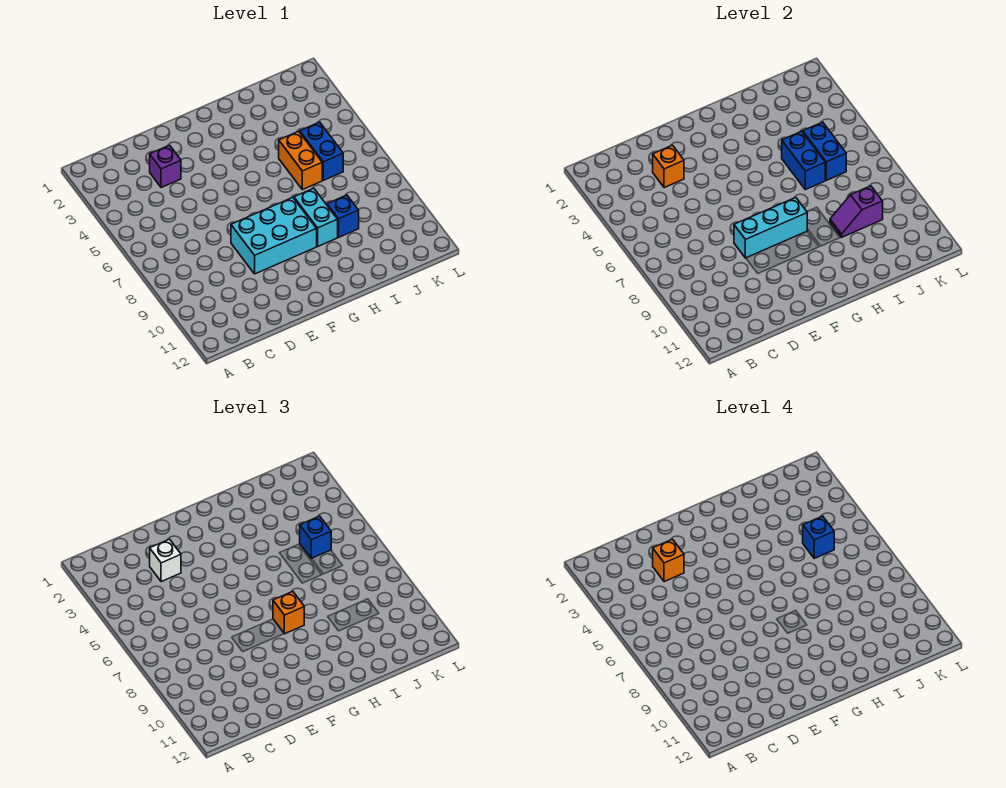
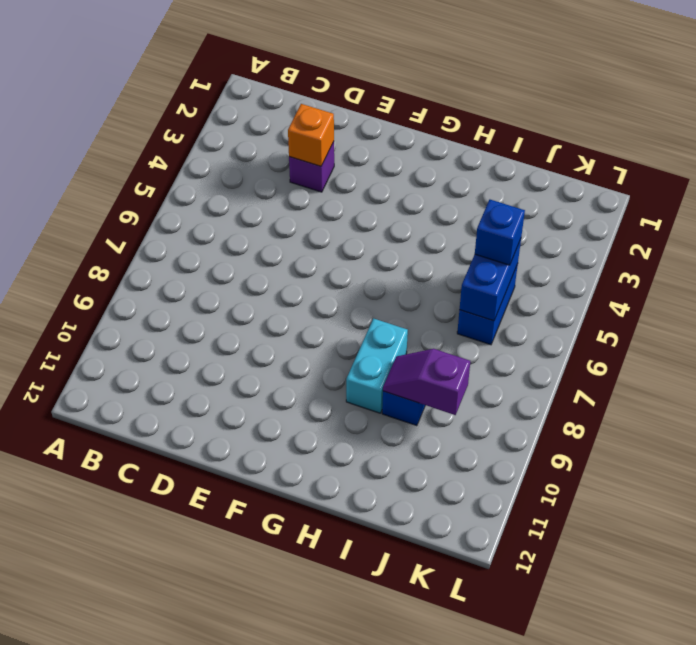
none -> cyan brick E8:G9 level 1
none -> orange brick I5:I6 level 1
none -> cyan brick E8:G8 level 2

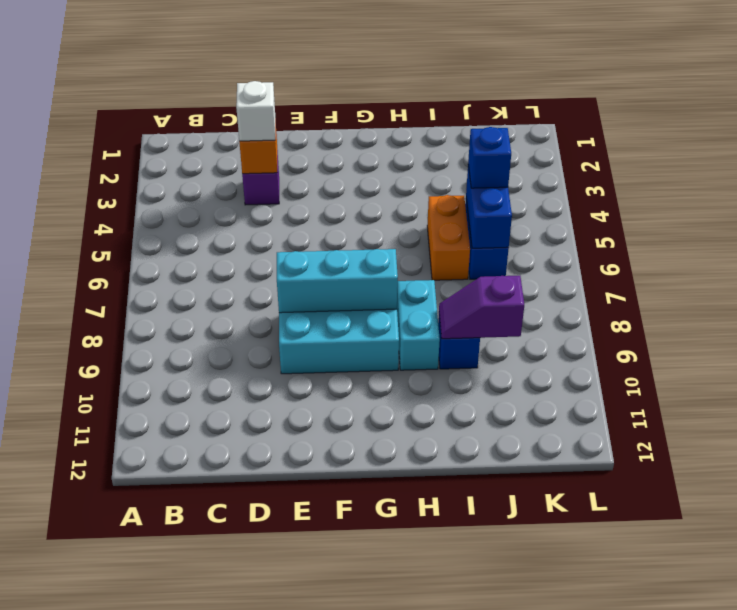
none -> blue brick I5:I6 level 2
none -> orange brick G8 level 3
none -> orange brick D3 level 4

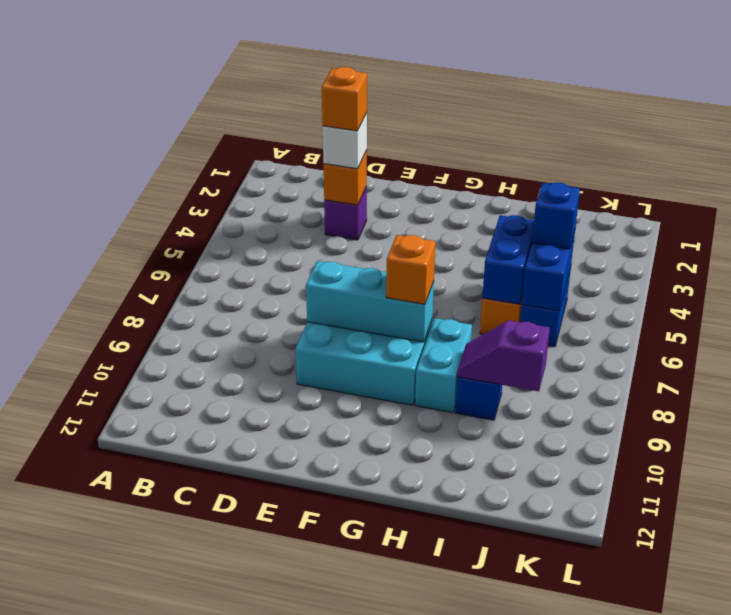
none -> blue brick J5 level 4

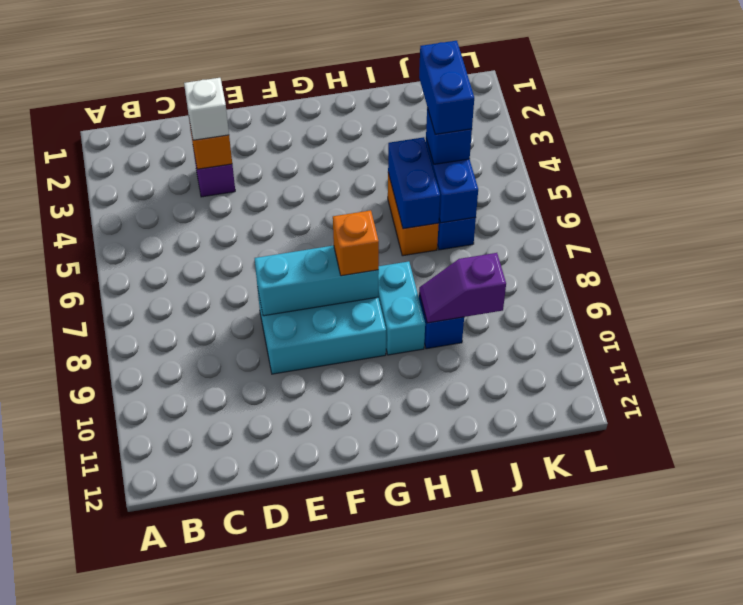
blue brick J4:J5 level 4 -> blue brick J5 level 4
none -> orange brick D3 level 4

